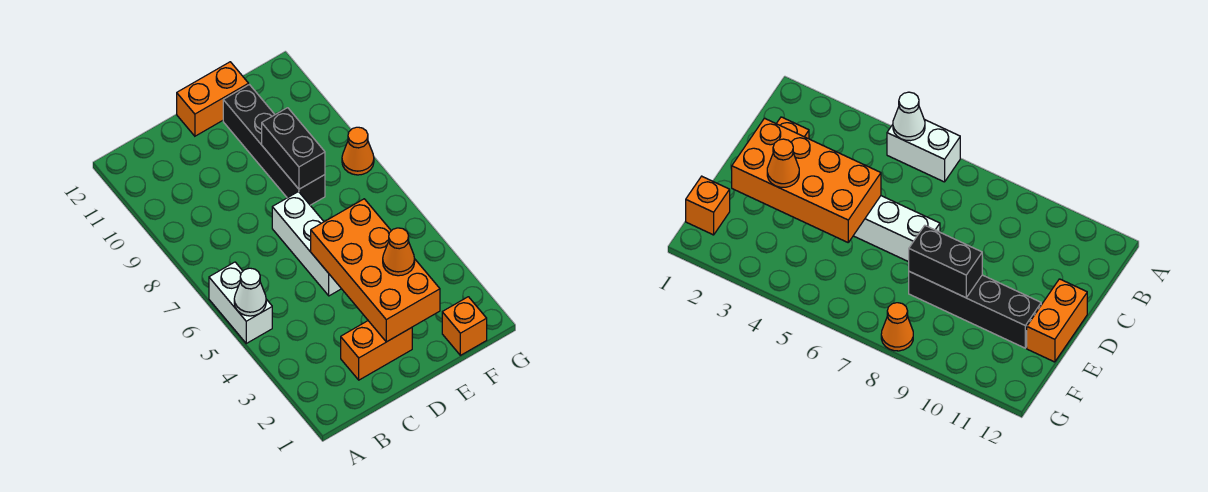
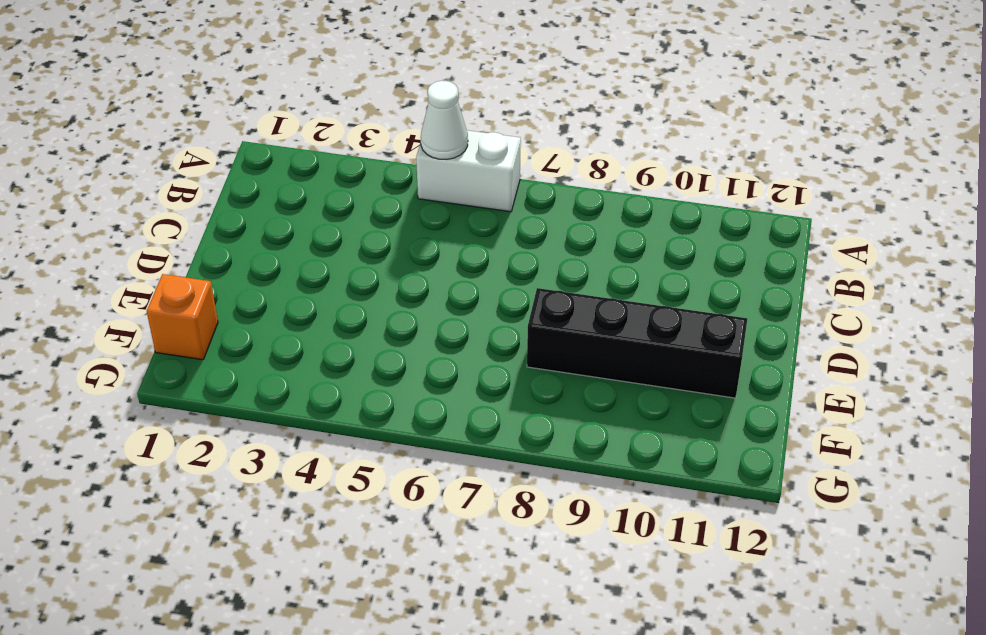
none -> orange brick C2:D2 level 1
none -> white brick D5:D7 level 1

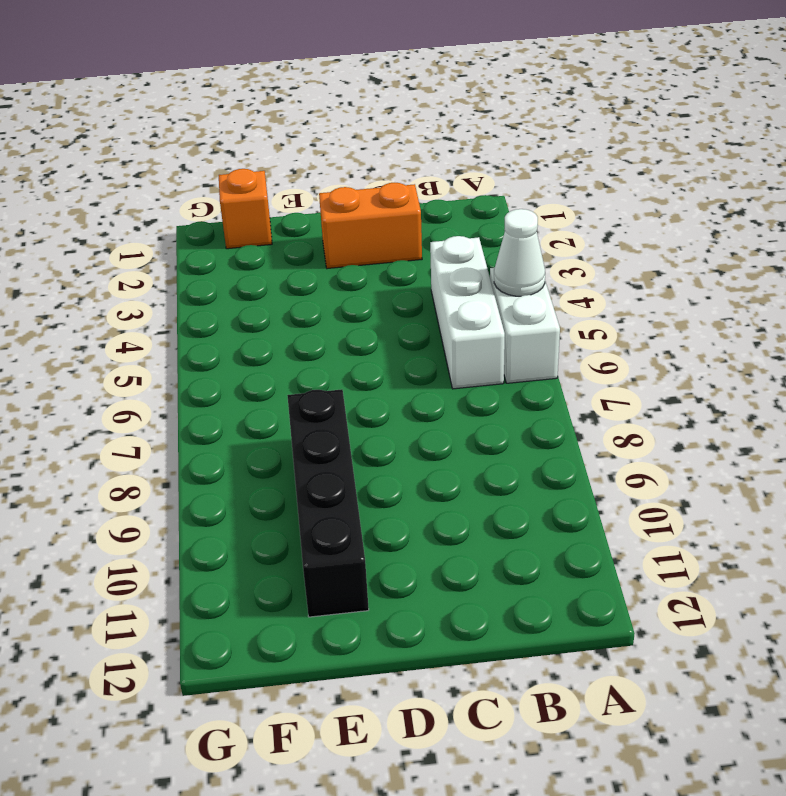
white brick B4:B6 level 1 -> white brick D5:D7 level 1
none -> orange brick D12:E12 level 1
none -> orange cone G8 level 1

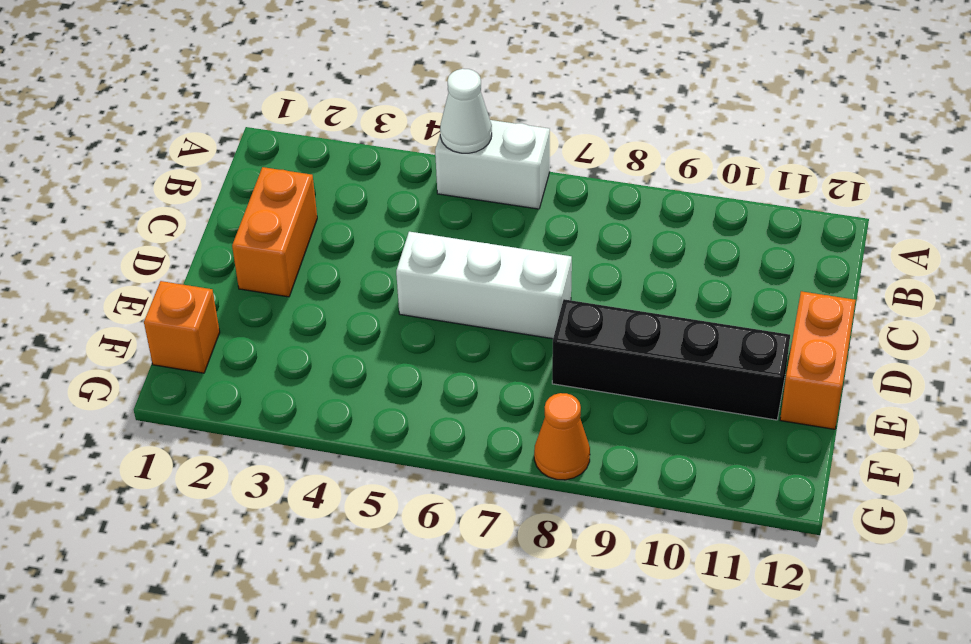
none -> orange brick D2:E5 level 2
none -> black brick E8:E9 level 2

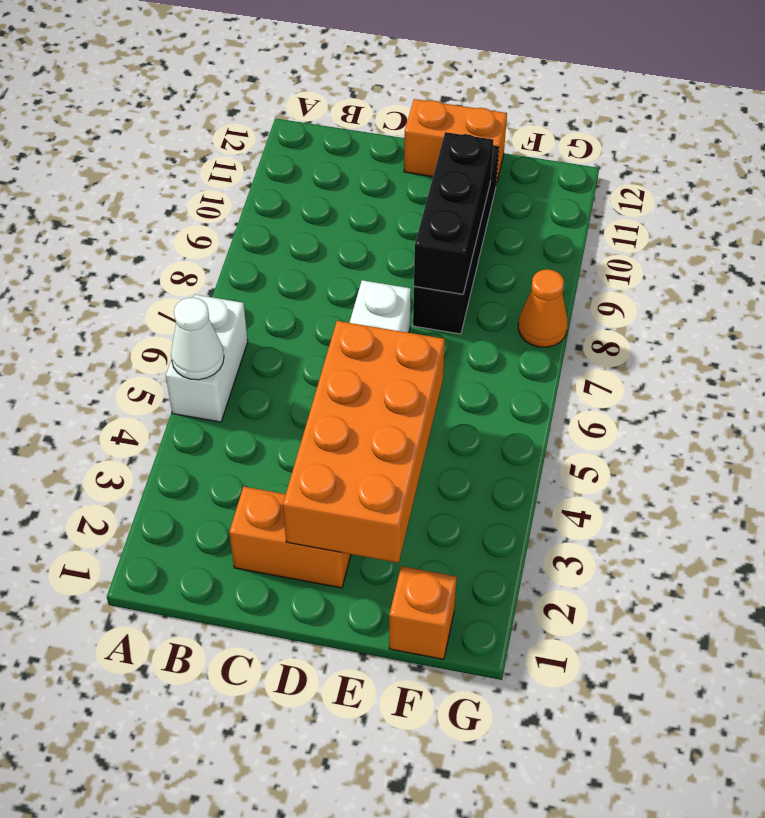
black brick E8:E10 level 2 -> black brick E8:E9 level 2
none -> orange cone E3 level 3

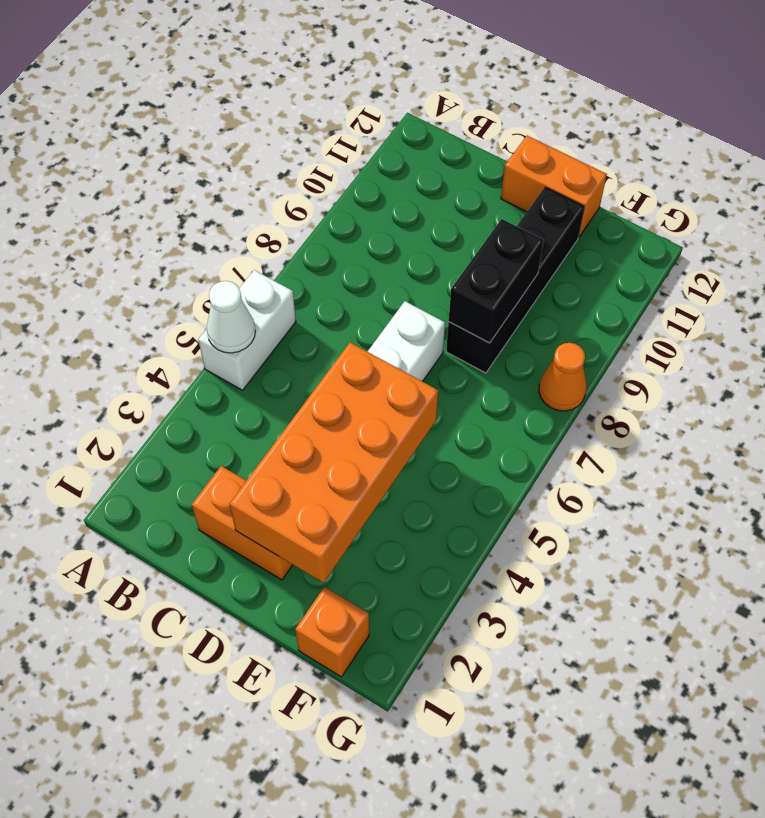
none -> orange cone E3 level 3

